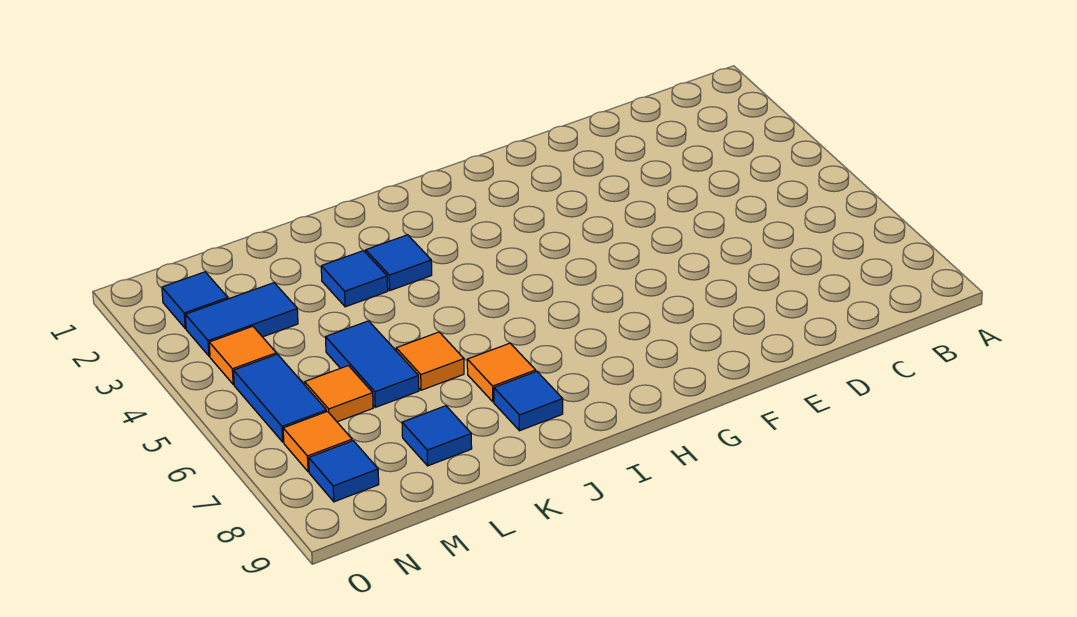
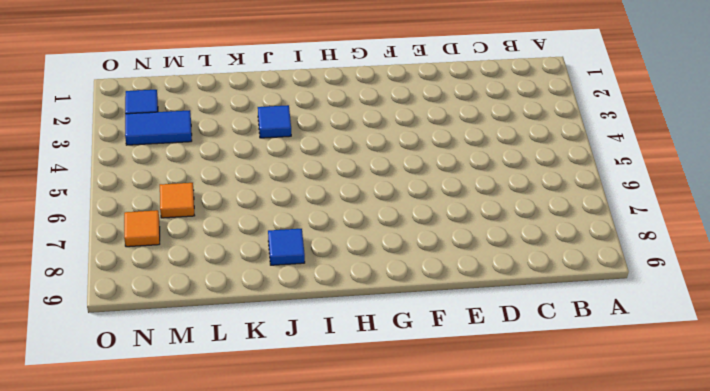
none -> orange tile J7 level 1
none -> blue tile K3 level 1
none -> orange tile K6 level 1

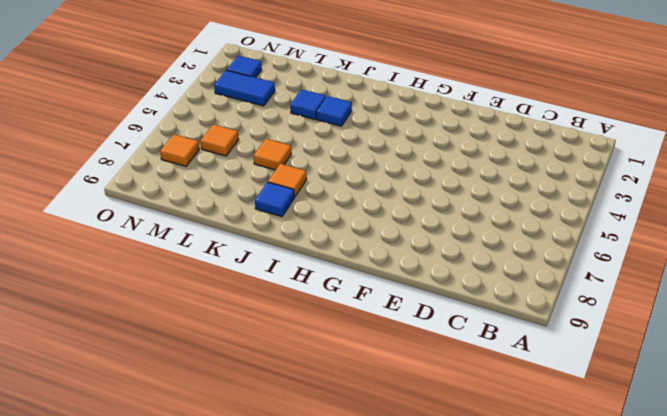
none -> blue tile L5:L6 level 1
none -> blue tile L8 level 1
none -> orange tile N4 level 1

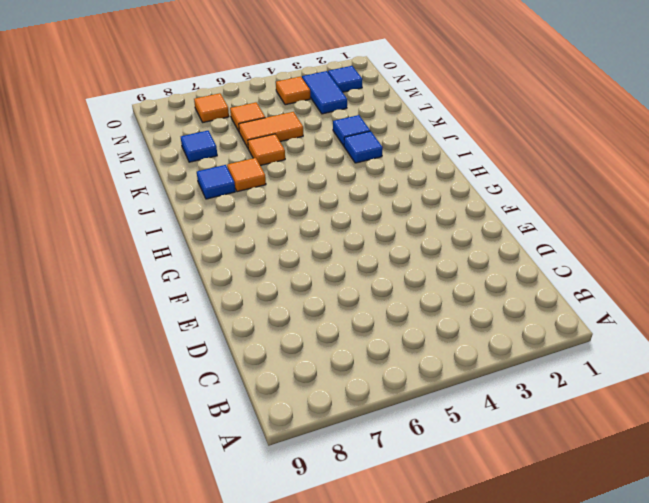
orange tile L5:L6 level 1 -> blue tile L5:L6 level 1
none -> blue tile N5:N6 level 1
none -> blue tile N8 level 1

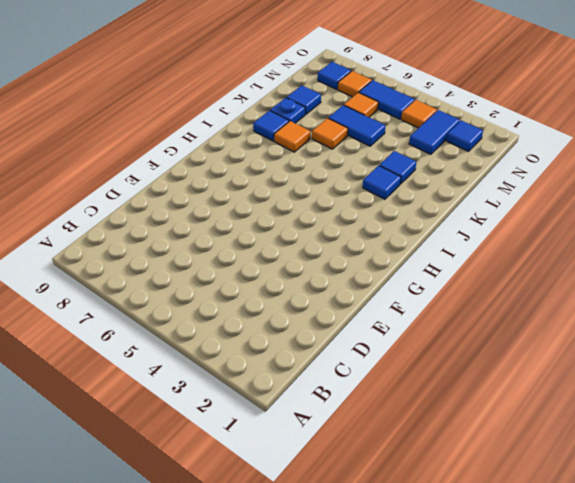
blue plate K8 level 1 -> none

